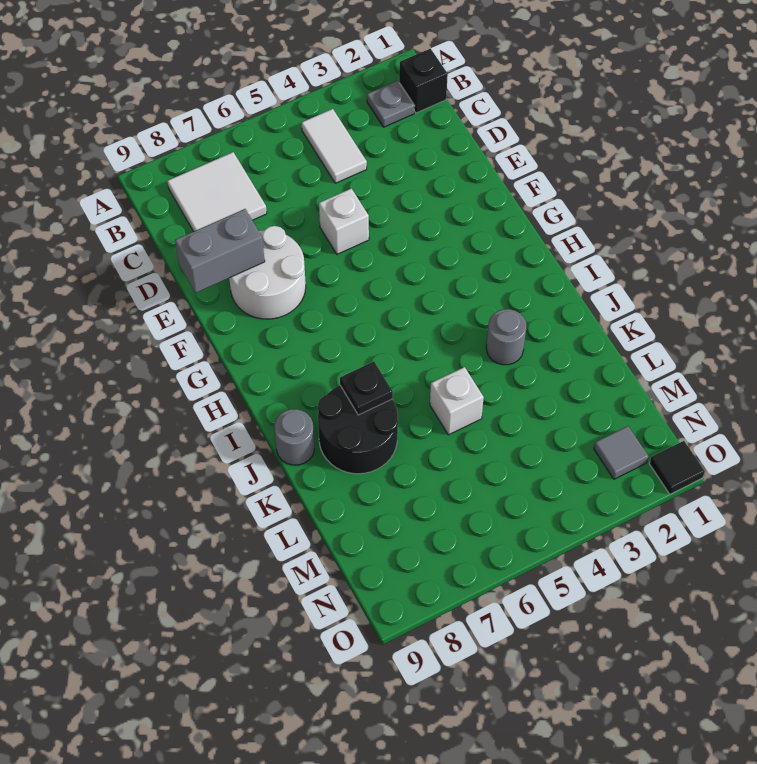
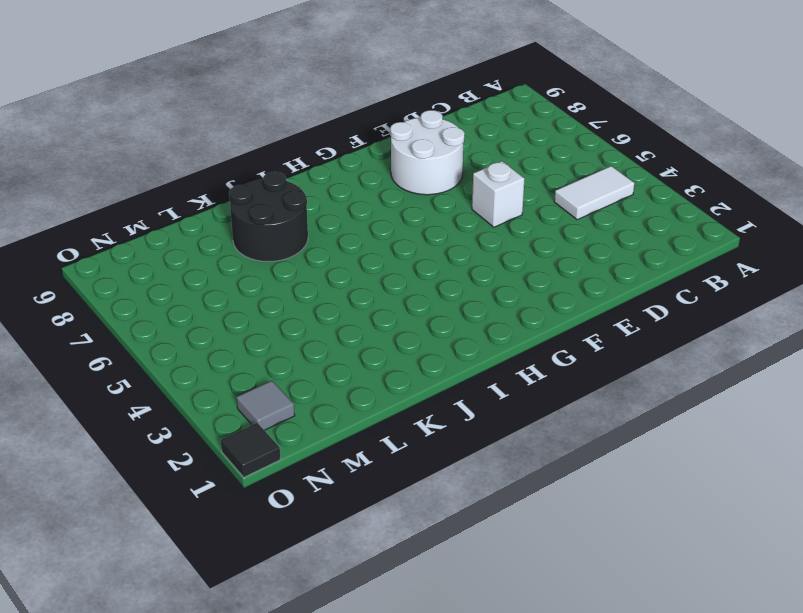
none -> black brick B1 level 1
none -> grey plate B2 level 1
none -> white tile B7:C8 level 1

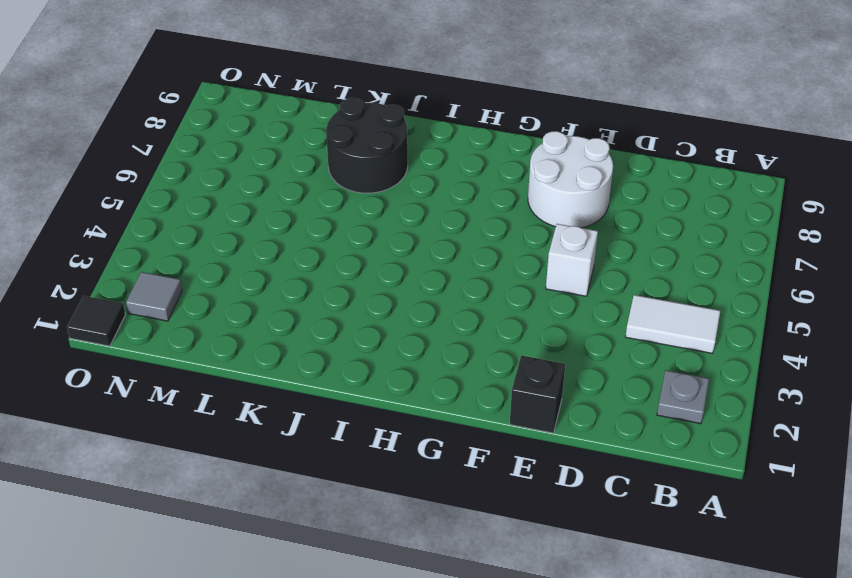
black brick E1 level 1 -> black brick B1 level 1
none -> white tile B7:C8 level 1
none -> grey round brick J3 level 1
none -> grey round brick J9 level 1

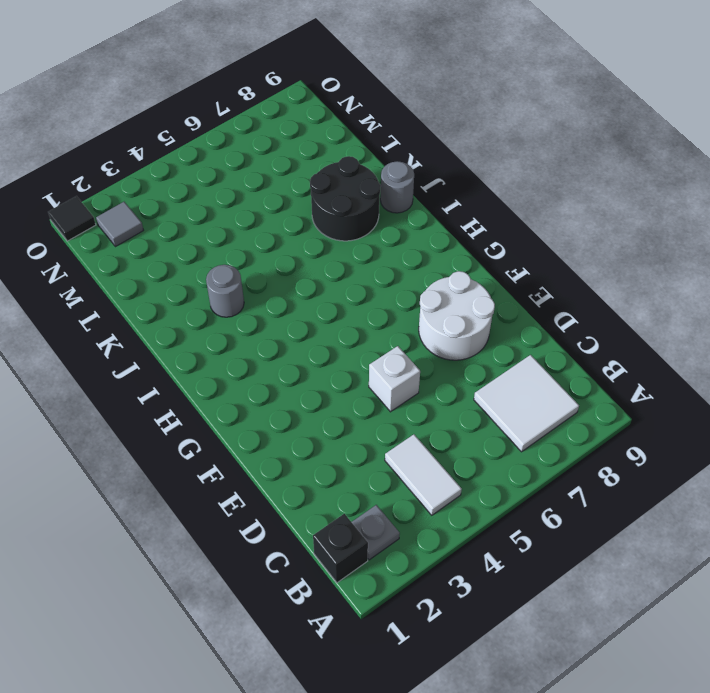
none -> white brick K5 level 1
none -> grey brick E8:E9 level 2
none -> black plate J7 level 2

